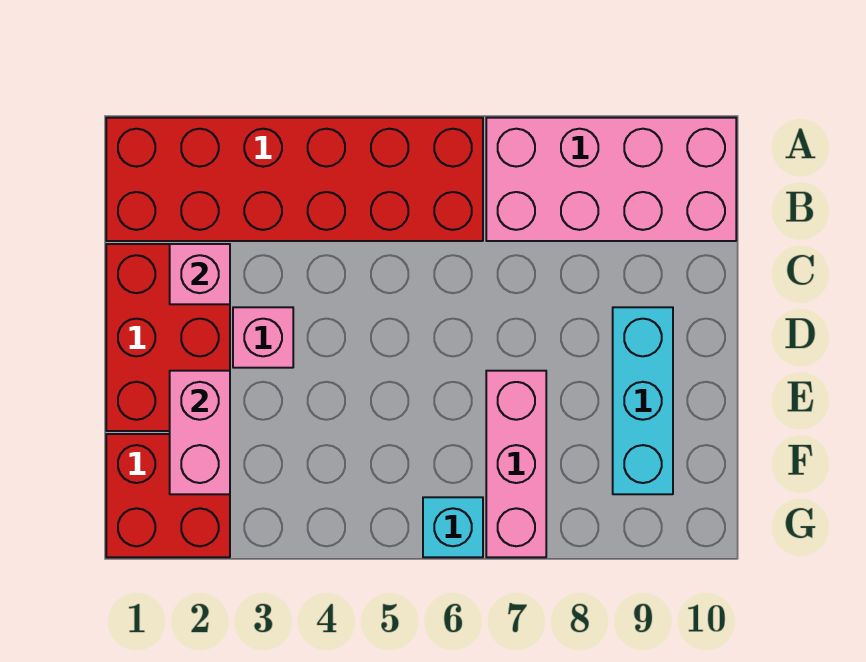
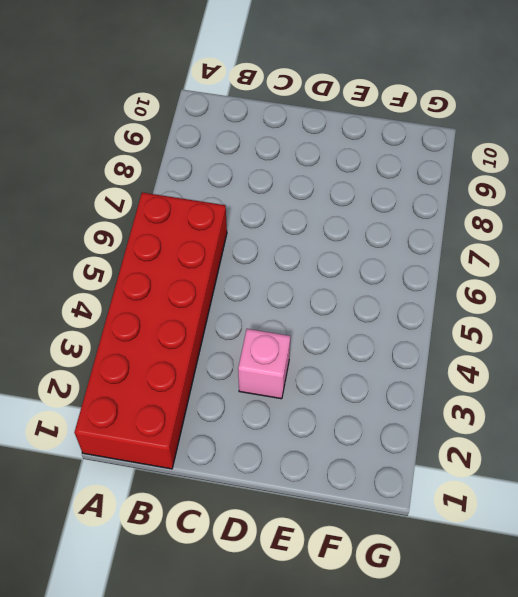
none -> pink brick A7:B10 level 1
none -> red brick C1:E2 level 1

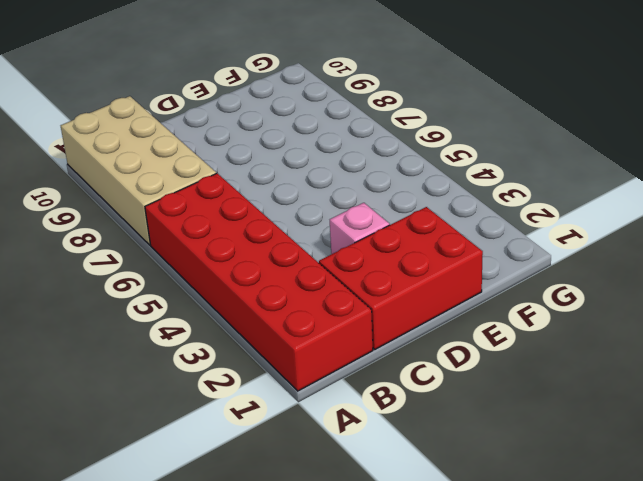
tan brick A7:B10 level 1 -> pink brick A7:B10 level 1
none -> cyan brick D9:F9 level 1
none -> pink brick E7:G7 level 1

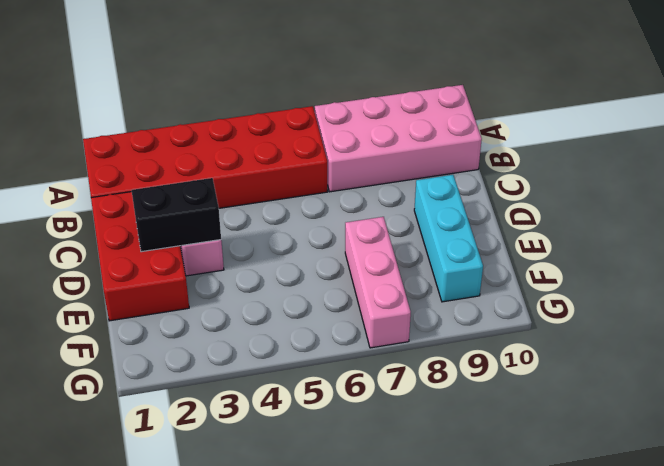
black brick D2:D3 level 2 -> none
none -> red brick F1:G2 level 1
none -> cyan brick G6 level 1

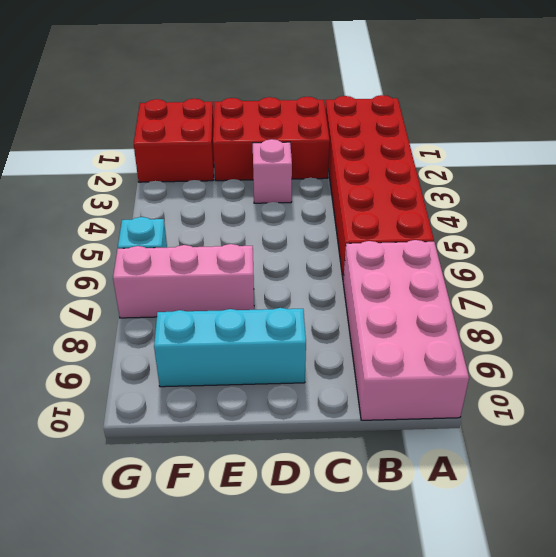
none -> pink brick C2 level 2
none -> pink brick E2:F2 level 2

